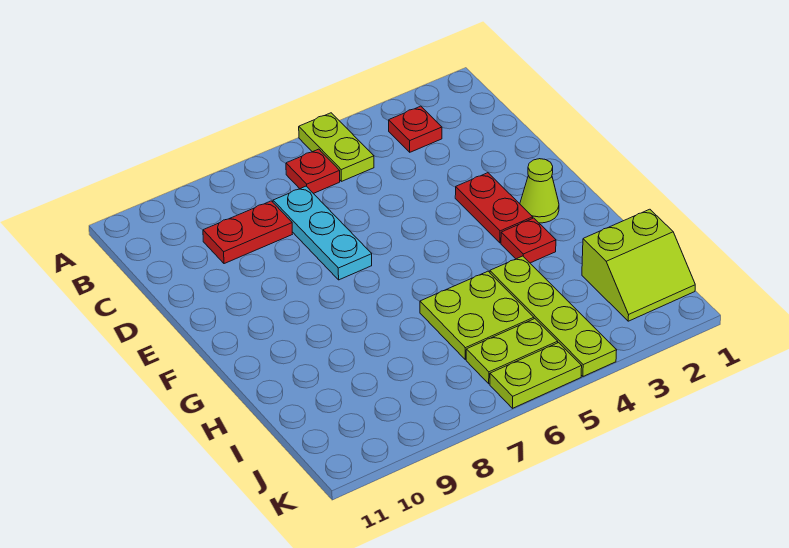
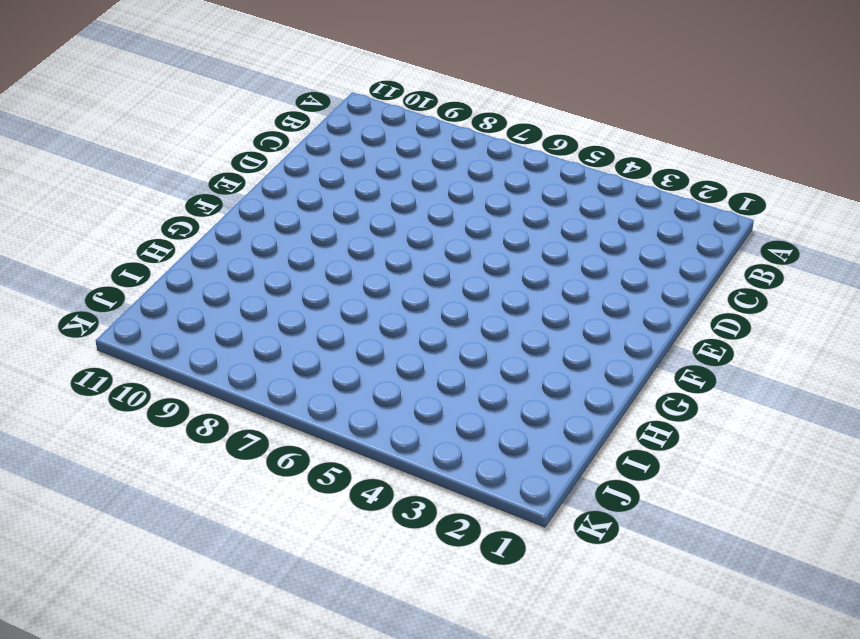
none -> lime plate A5:B5 level 1
none -> red plate B3 level 1
none -> red plate B6 level 1

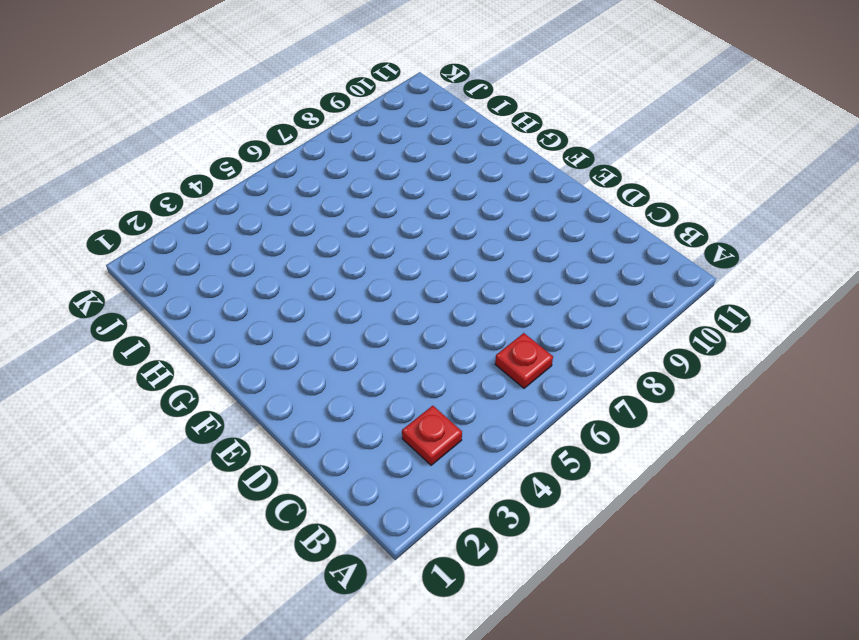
none -> lime plate A5:B5 level 1
none -> cyan plate C7:E7 level 1
none -> red plate C8:C9 level 1

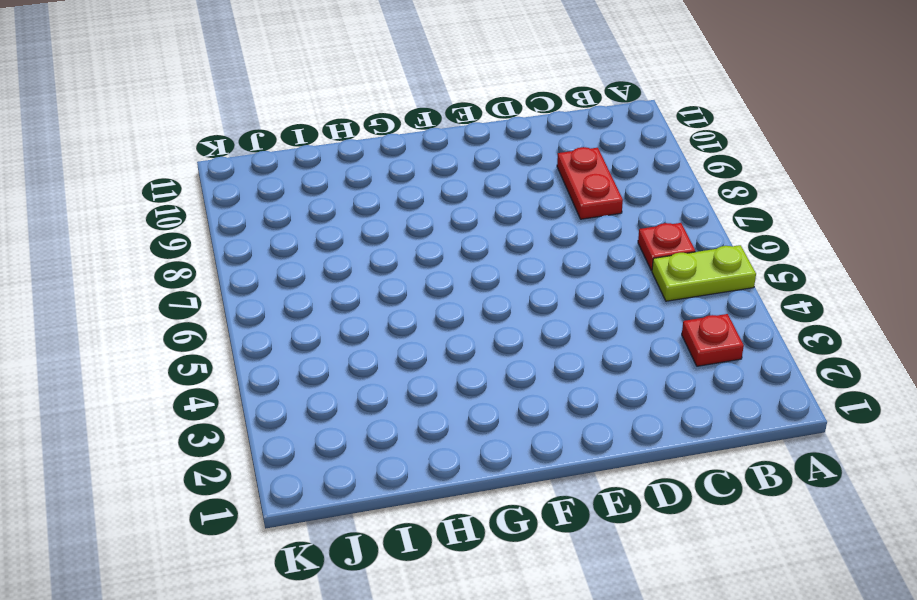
none -> cyan plate C7:E7 level 1
none -> red plate E3:F3 level 1
none -> lime cone F2 level 1

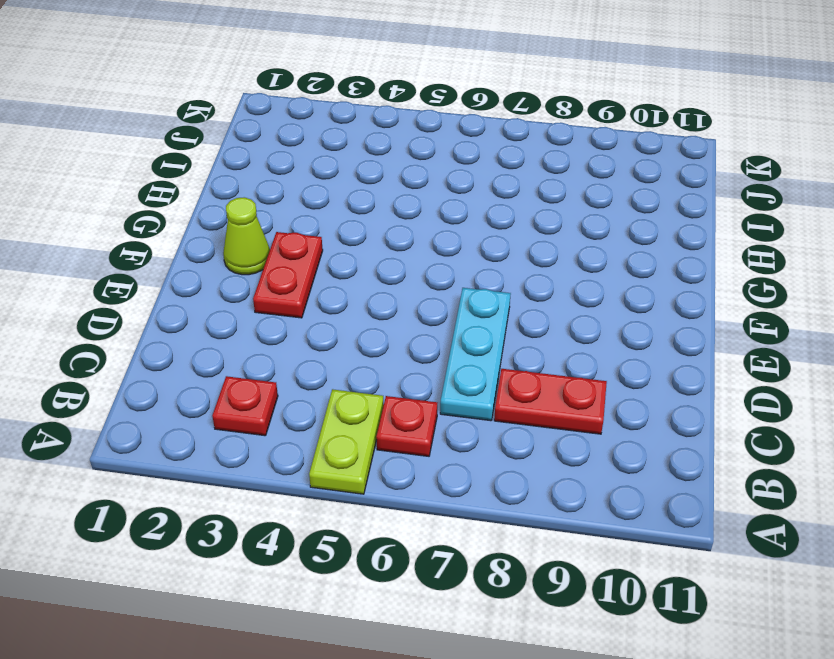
none -> red plate G3 level 1
none -> lime plate H4:K4 level 1
none -> lime plate H5:I6 level 1

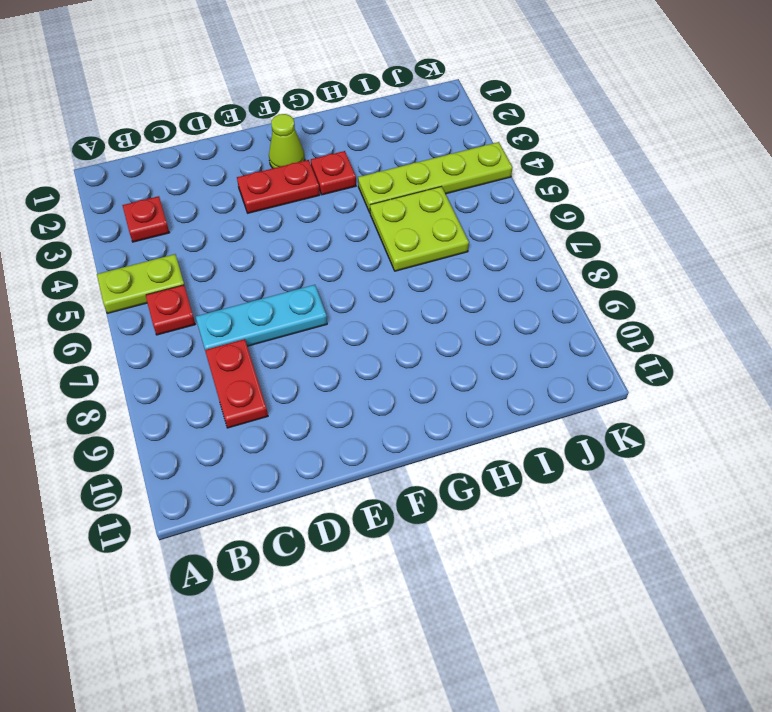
none -> lime slope I1:J2 level 1 top I
none -> lime plate J5:J6 level 1
none -> lime plate K5:K6 level 1

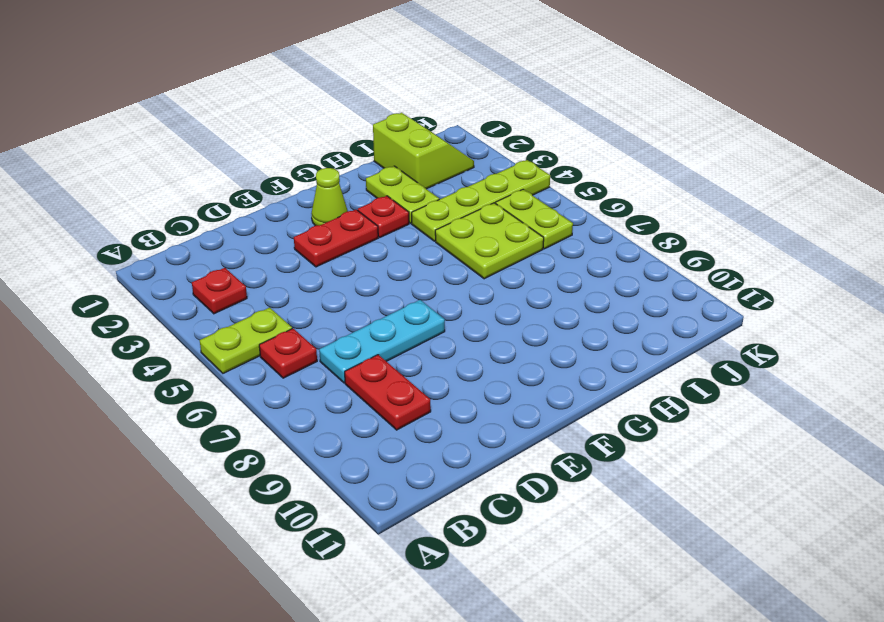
lime plate H2:H3 level 1 -> lime plate K5:K6 level 1

